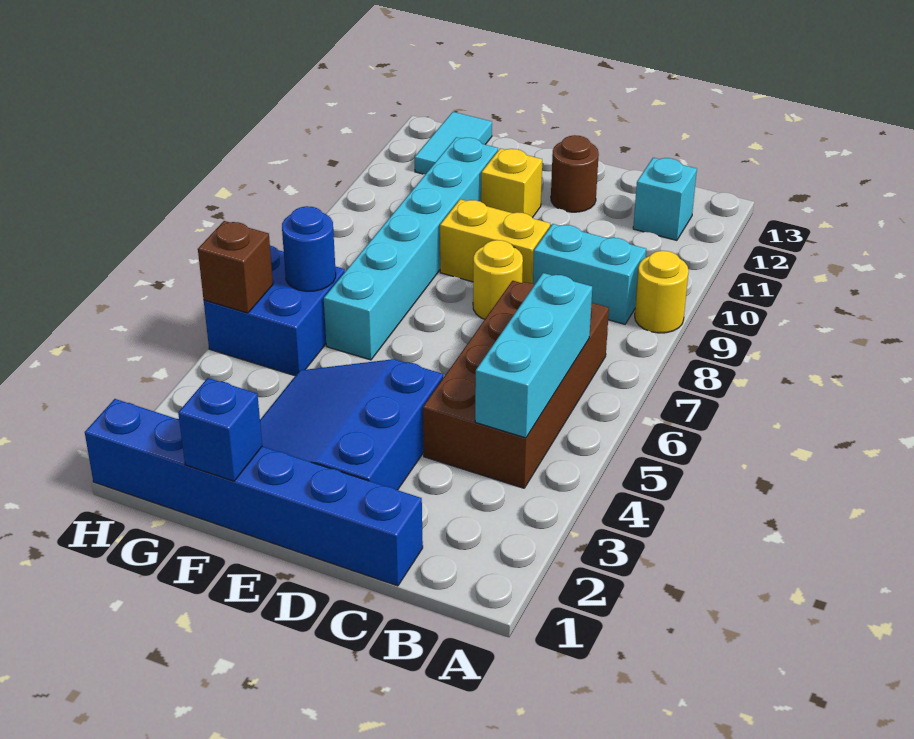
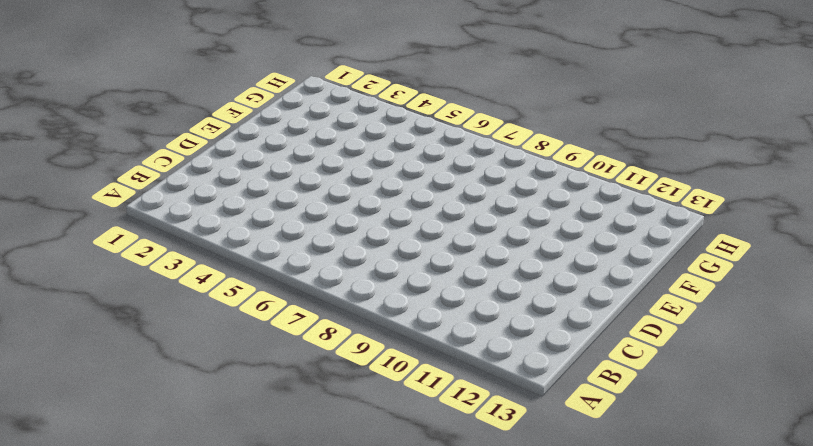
none -> yellow round brick A9 level 1
none -> brown brick B4:C7 level 1
none -> cyan brick B9:C9 level 1

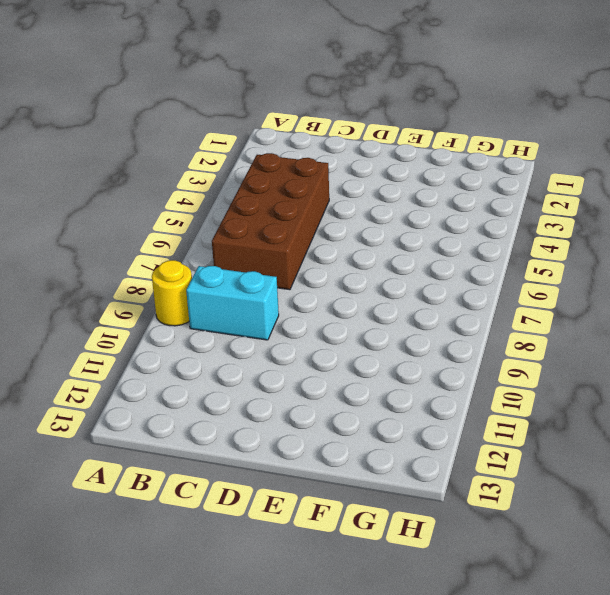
none -> cyan brick B12 level 1
none -> blue brick C1:H1 level 1
none -> blue slope D2:F4 level 1 top D

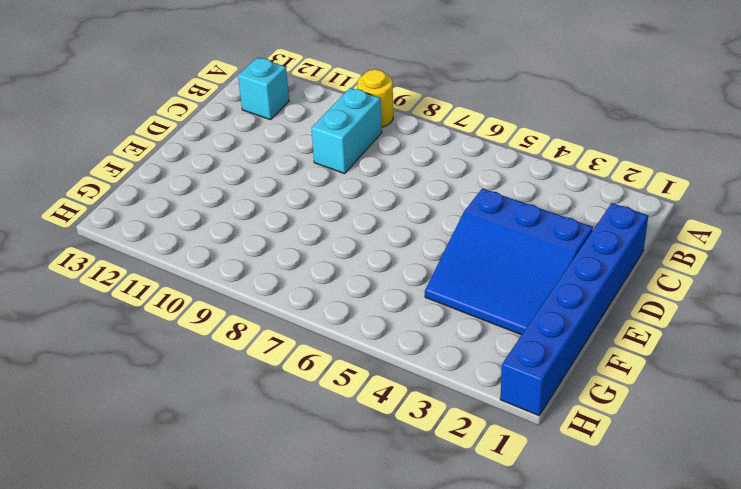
none -> brown brick B4:C7 level 1
none -> yellow round brick D8 level 1
none -> yellow brick D9:E9 level 1

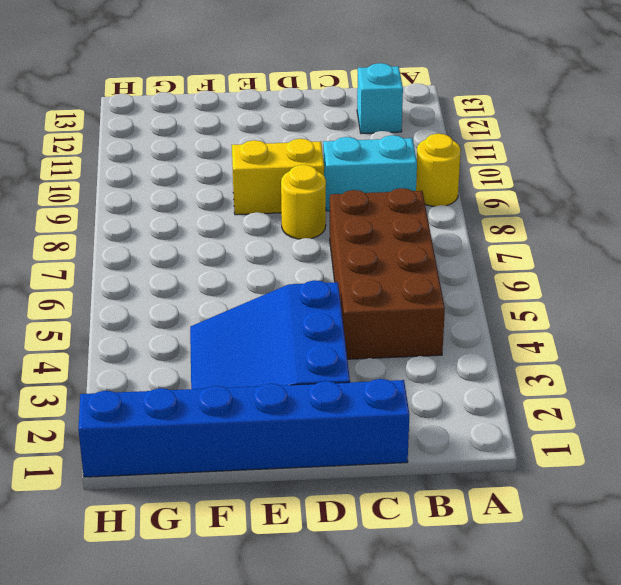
none -> brown round brick D12 level 1
none -> yellow brick E11 level 1
none -> cyan brick F6:F11 level 1

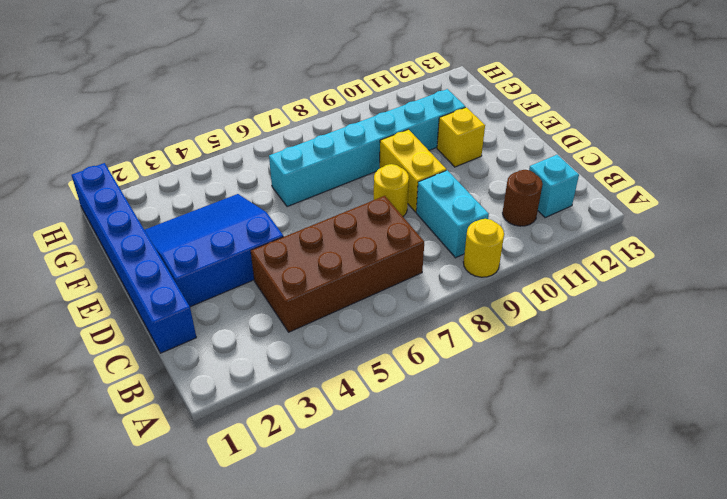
brown round brick B11 level 1 -> brown round brick D12 level 1
none -> blue brick G5:H6 level 1
none -> cyan tile G12:G13 level 1
none -> cyan brick B4:B6 level 2

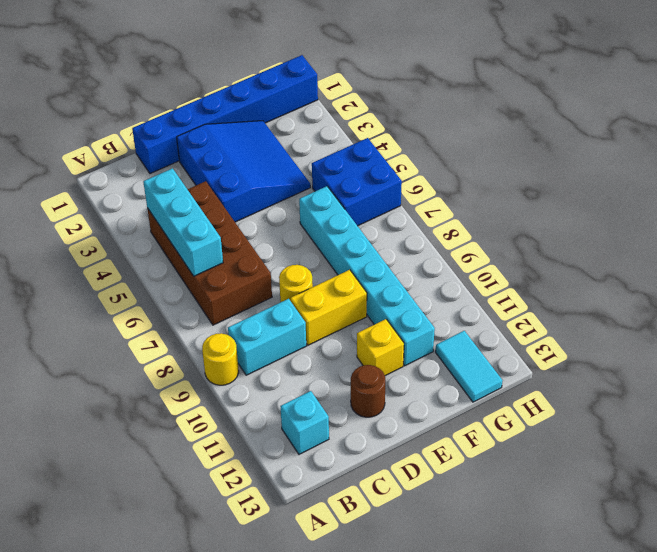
none -> blue brick F1 level 2
none -> blue round brick G6 level 2
none -> brown brick H5 level 2

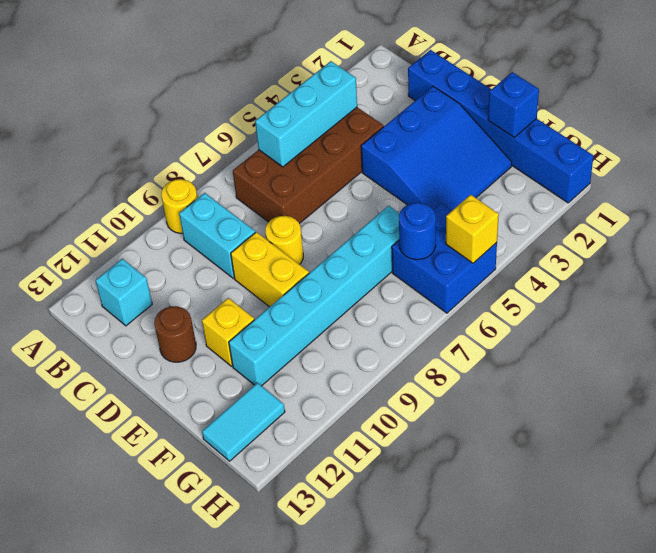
yellow brick H5 level 2 -> brown brick H5 level 2

